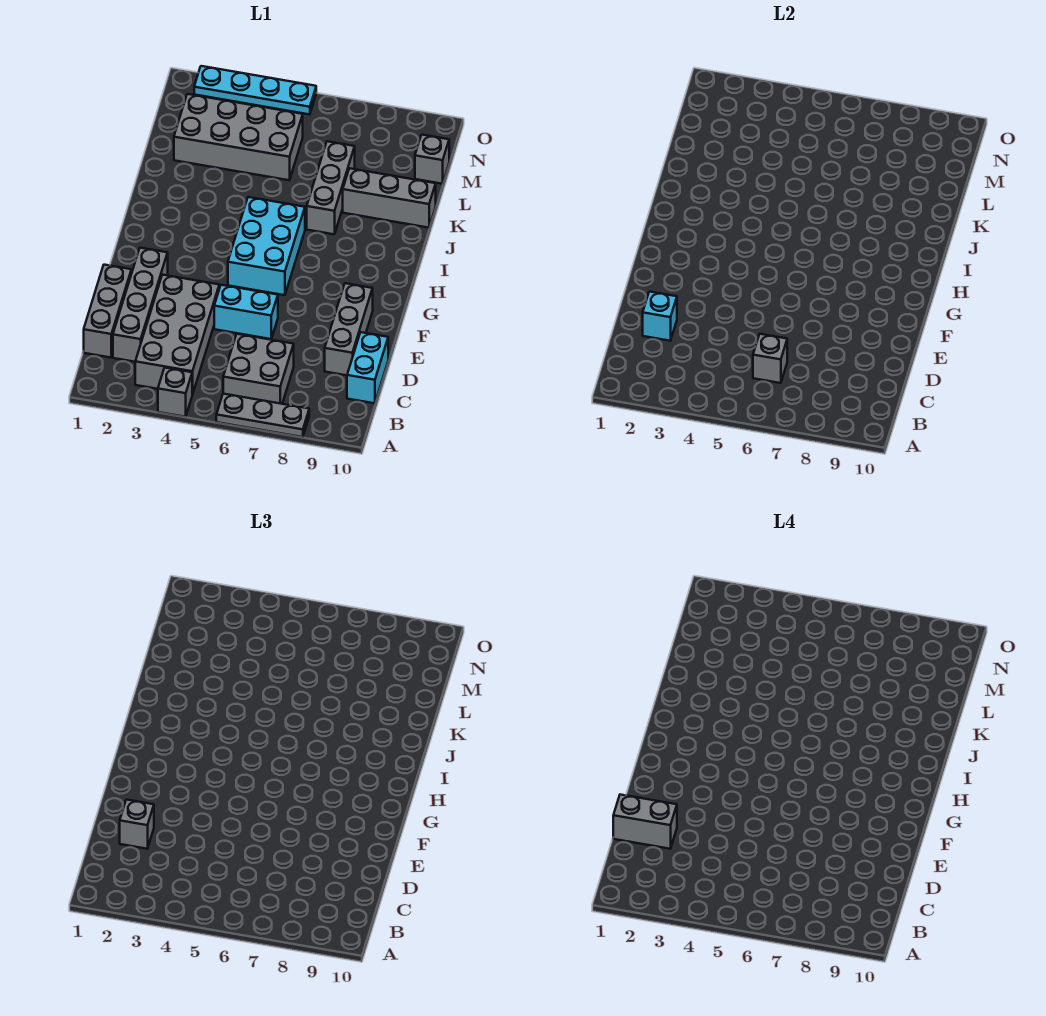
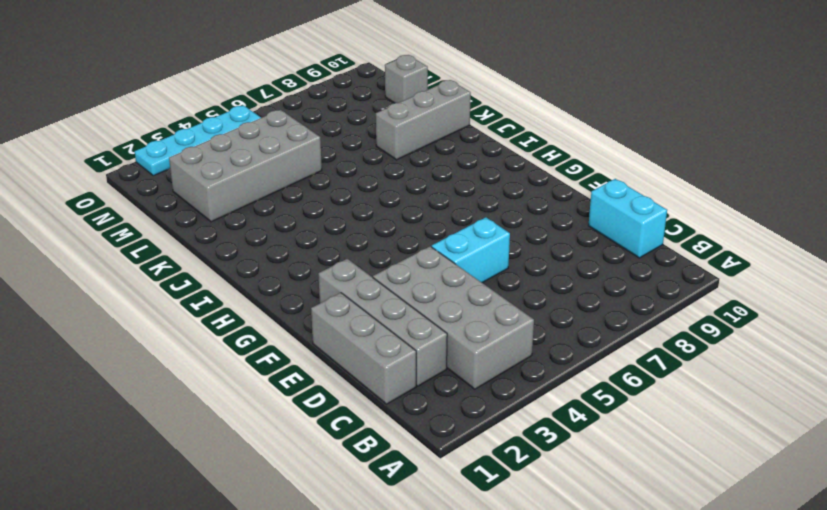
none -> grey brick A4 level 1
none -> grey plate A6:A8 level 1
none -> grey brick B6:C7 level 1

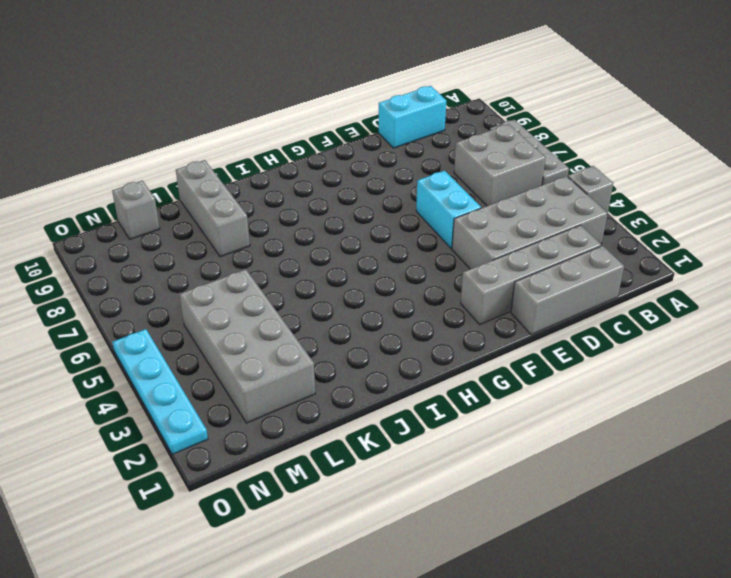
none -> grey brick D9:F9 level 1
none -> cyan brick G5:I6 level 1
none -> grey brick J7:L7 level 1

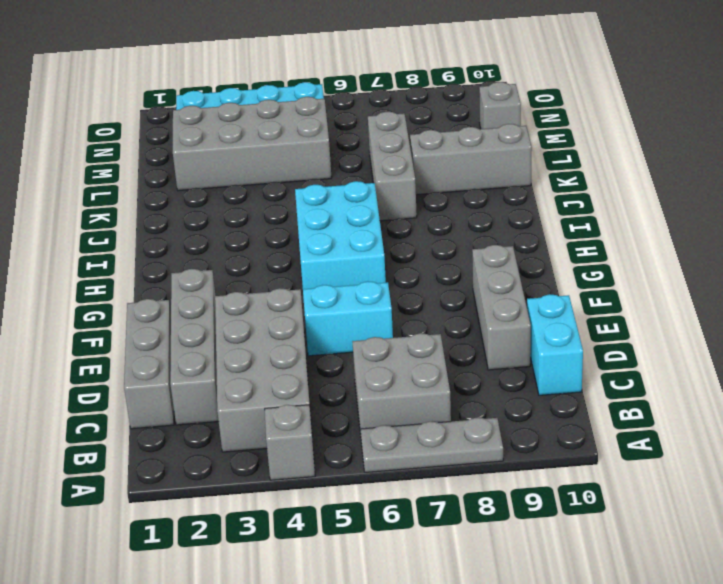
none -> grey brick C6 level 2
none -> cyan brick D2 level 2
none -> grey brick D2 level 3

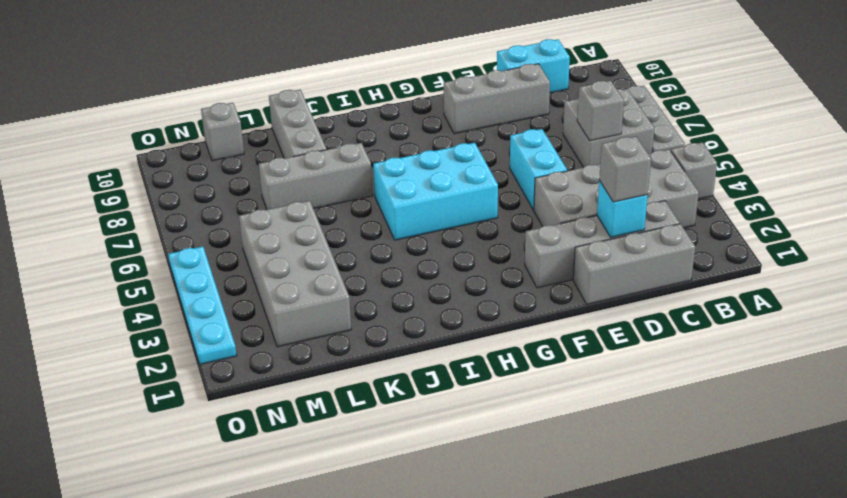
none -> grey brick D1:D2 level 4

